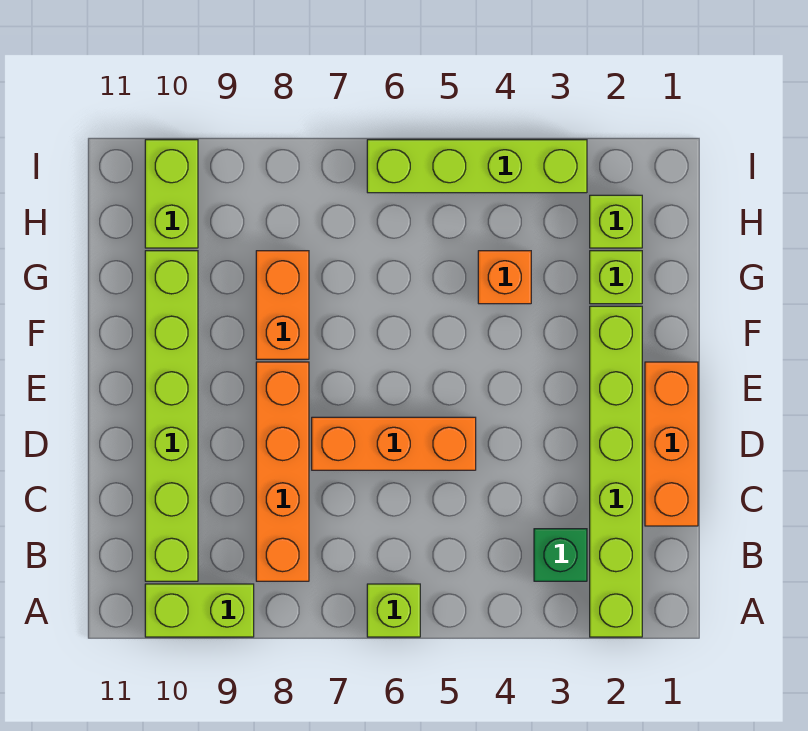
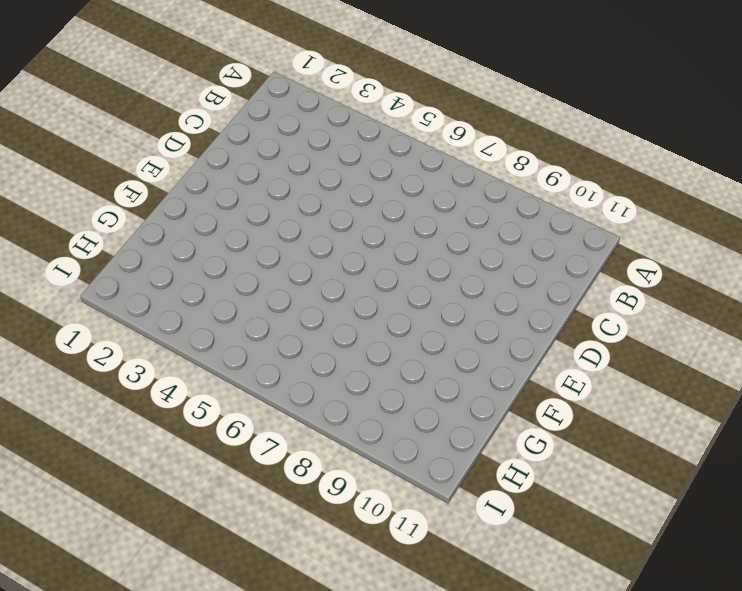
none -> lime brick A2:F2 level 1
none -> lime brick A6 level 1
none -> lime brick A9:A10 level 1

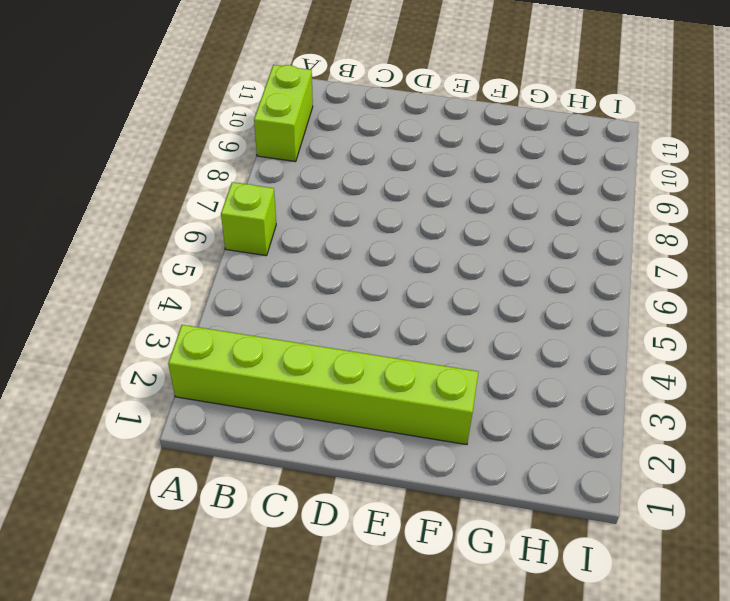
none -> green brick B3 level 1
none -> orange brick B8:E8 level 1
none -> lime brick B10:G10 level 1

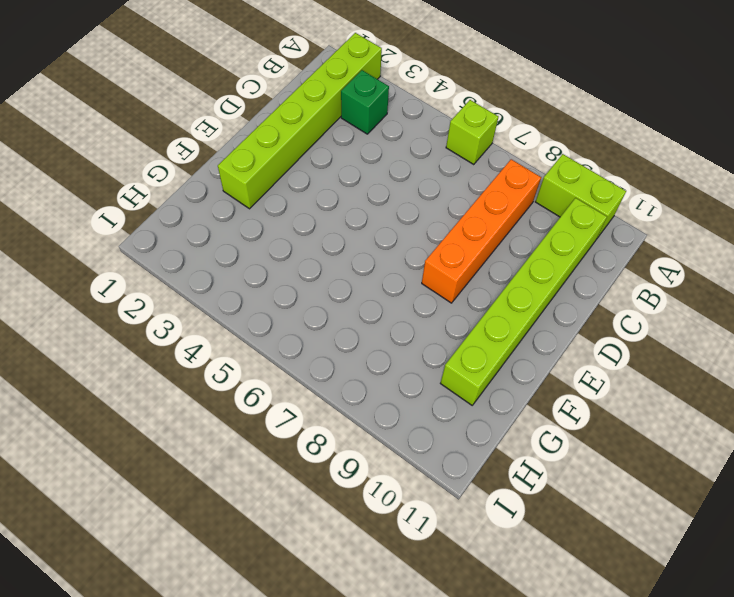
none -> orange brick C1:E1 level 1
none -> orange brick D5:D7 level 1
none -> orange brick F8:G8 level 1

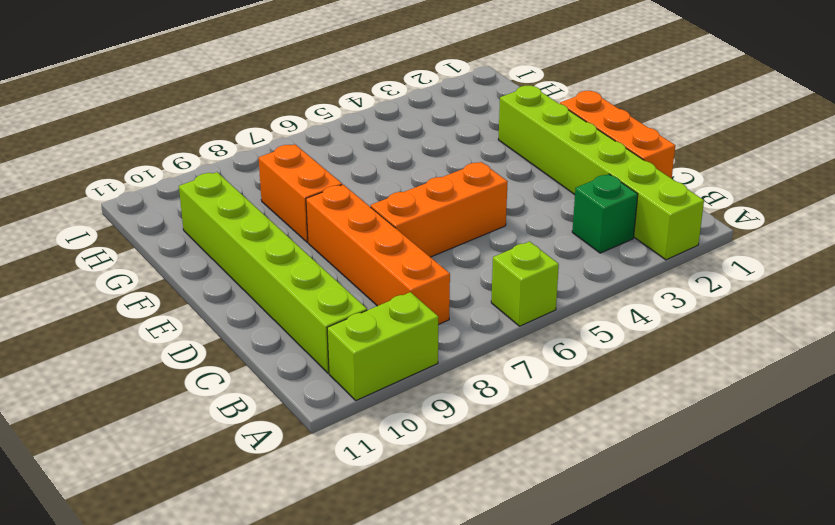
none -> lime brick G2 level 1
none -> orange brick G4 level 1
none -> lime brick H2 level 1

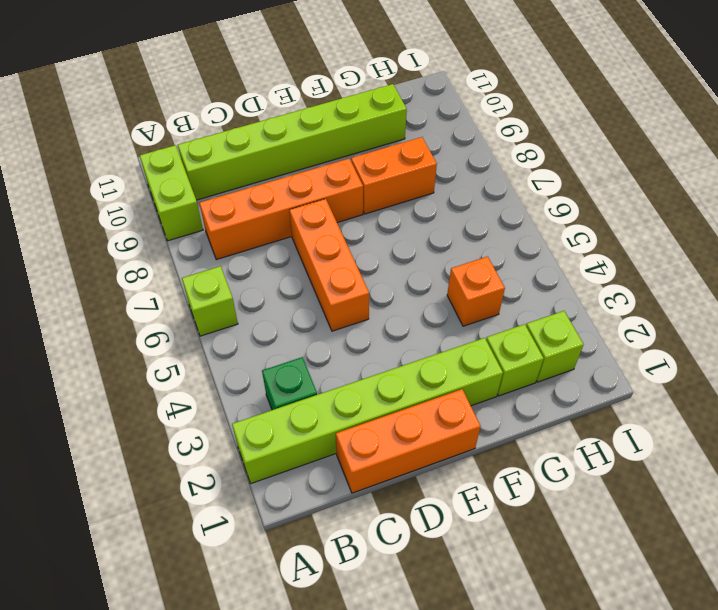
none -> lime brick H10:I10 level 1
none -> lime brick I3:I6 level 1

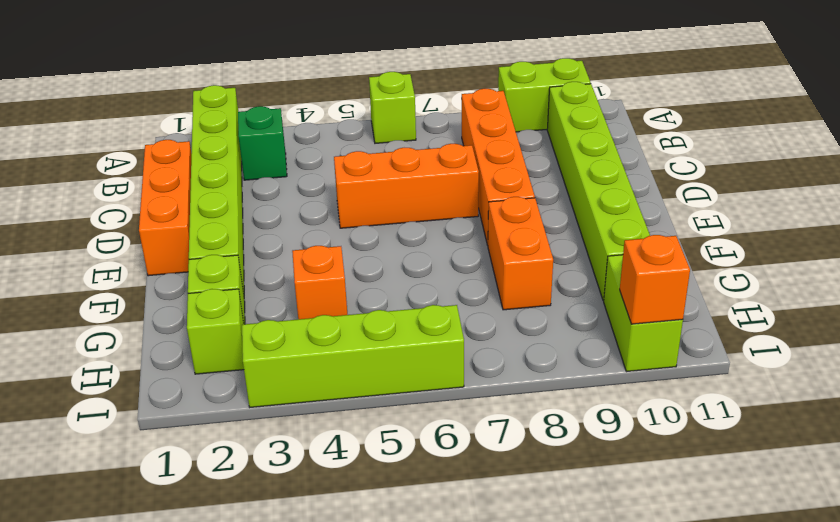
orange brick I10 level 2 -> none

